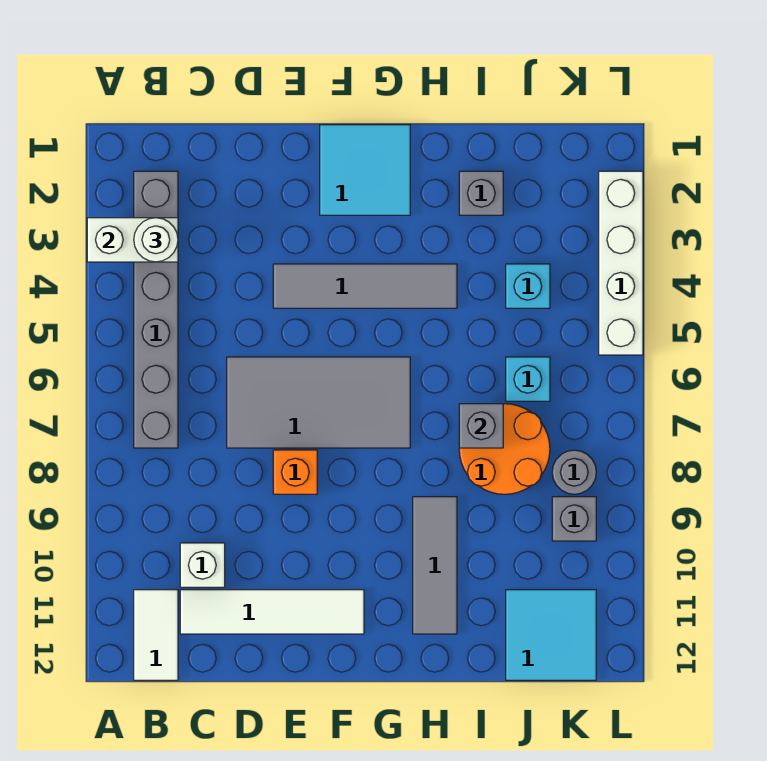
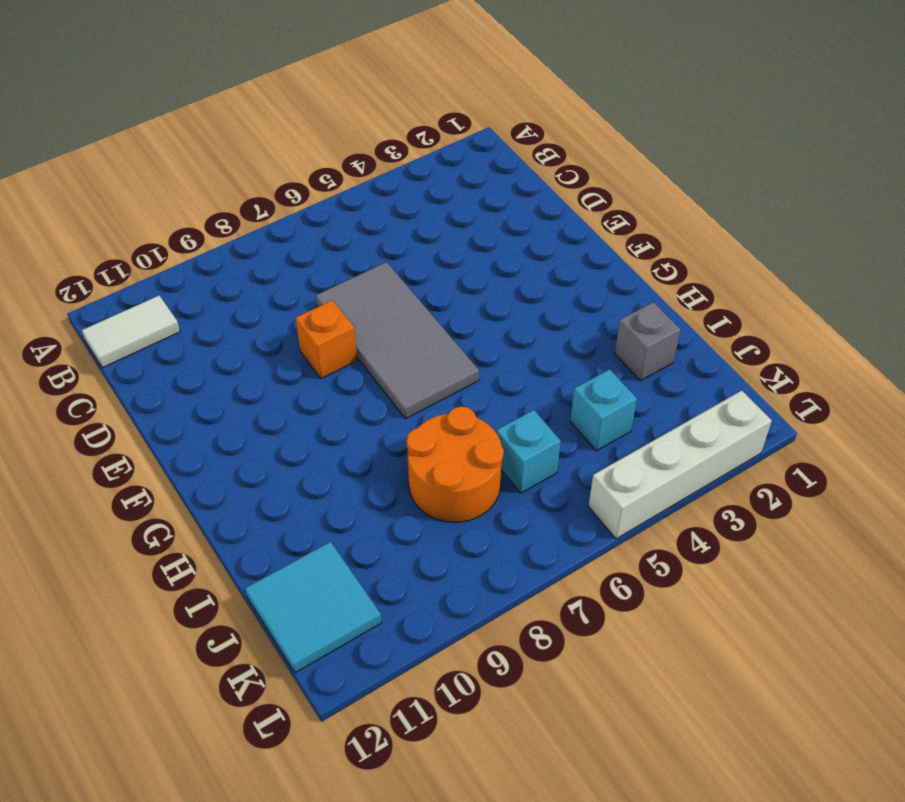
none -> grey brick B2:B7 level 1
none -> white brick C10 level 1
none -> white tile C11:F11 level 1

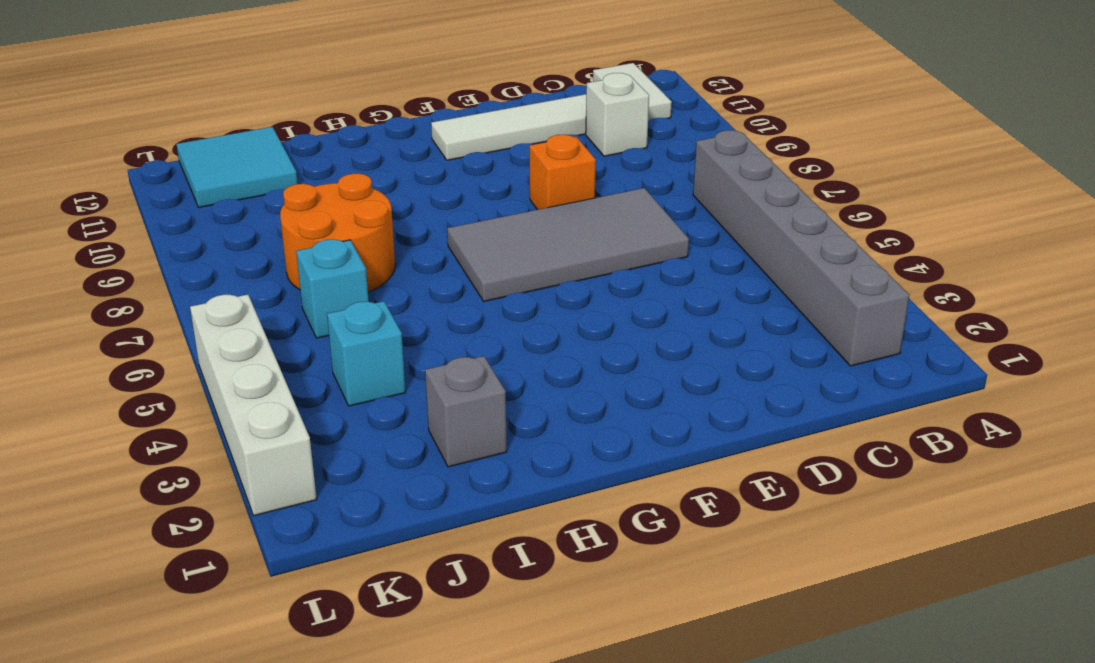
none -> grey tile E4:H4 level 1
none -> cyan tile F1:G2 level 1
none -> grey tile H9:H11 level 1

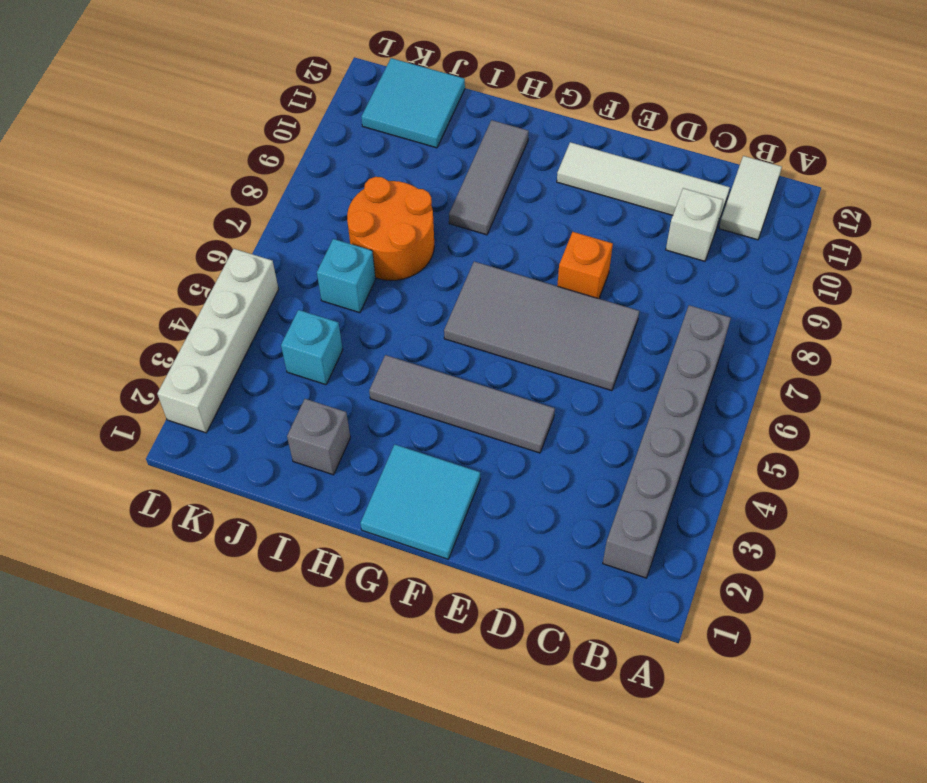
none -> grey round brick K8 level 1
none -> grey brick K9 level 1
none -> white brick A3:B3 level 2

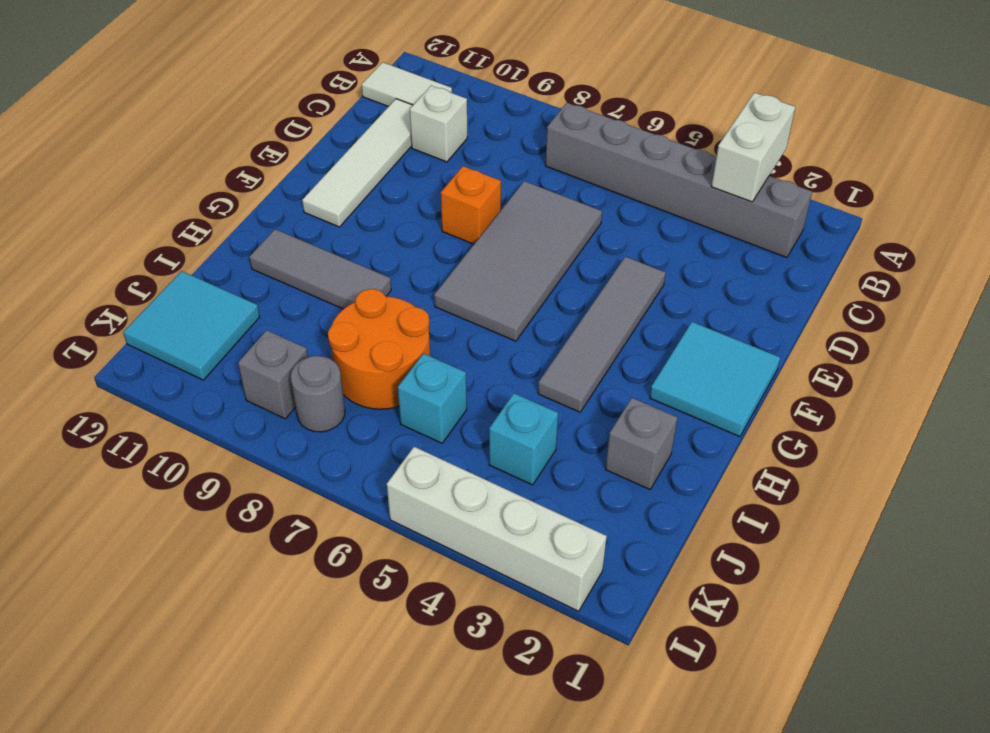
none -> grey brick I7 level 2
none -> white round brick B3 level 3

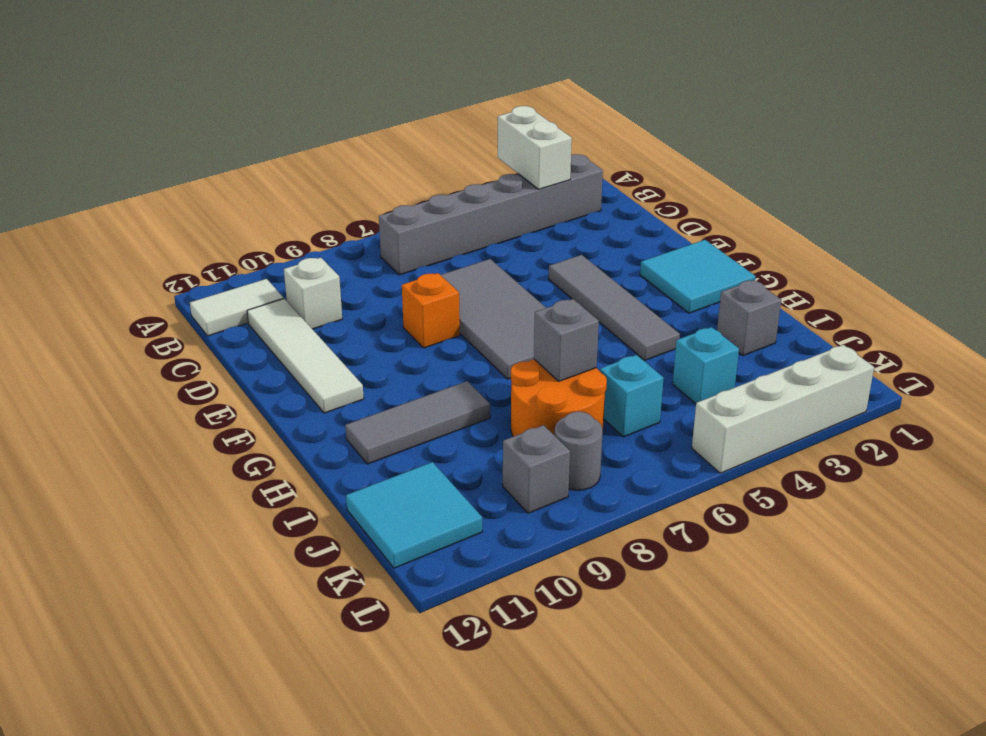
none -> white round brick B3 level 3

